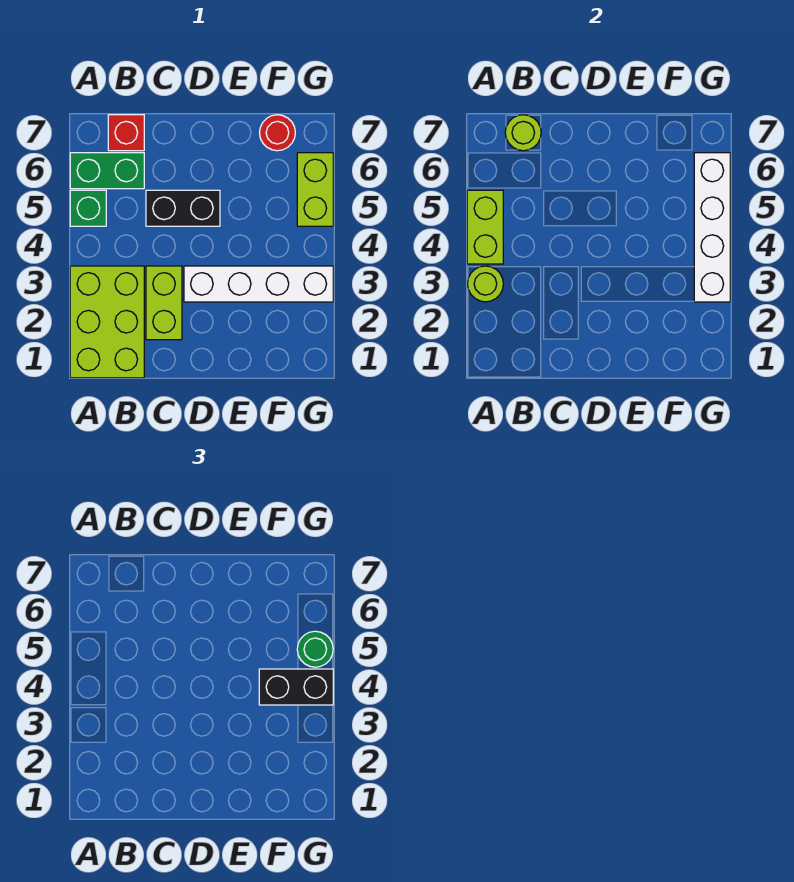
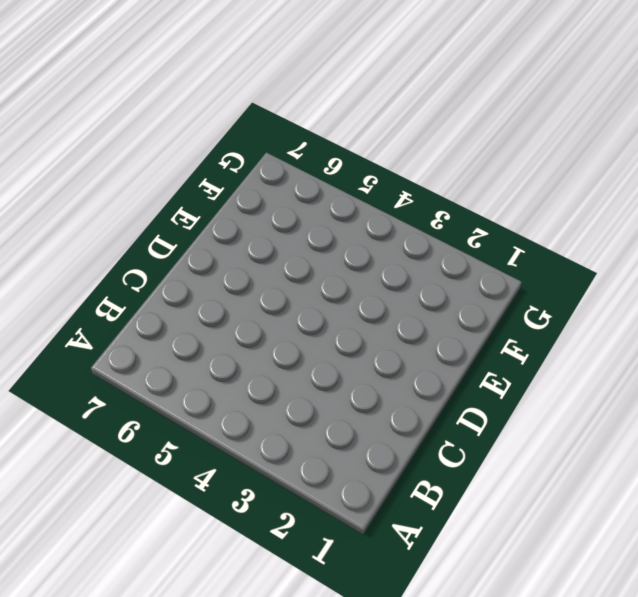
none -> lime brick A1:B3 level 1
none -> green brick A5 level 1
none -> green brick A6:B6 level 1

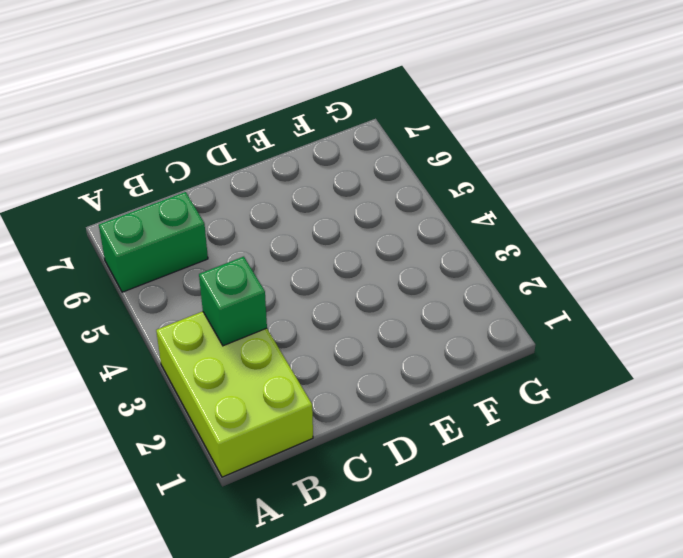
green brick B3 level 2 -> green brick A5 level 1
none -> red brick B7 level 1
none -> lime brick C2:C3 level 1
none -> black brick C5:D5 level 1

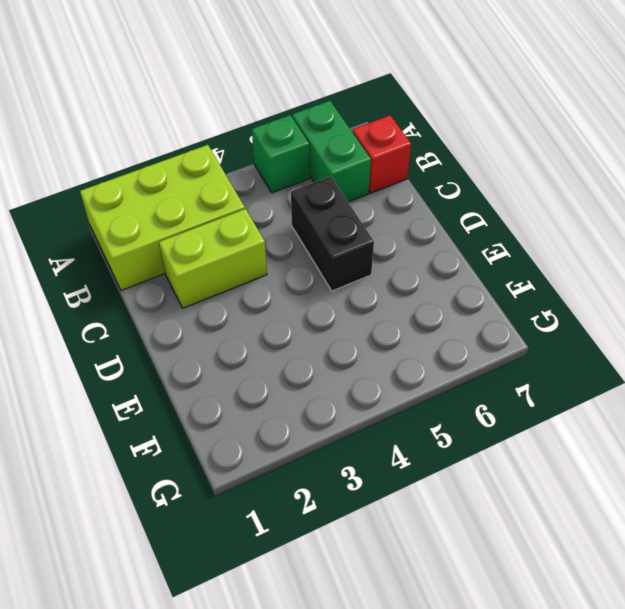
none -> white brick D3:G3 level 1
none -> red round brick F7 level 1
none -> lime brick G5:G6 level 1

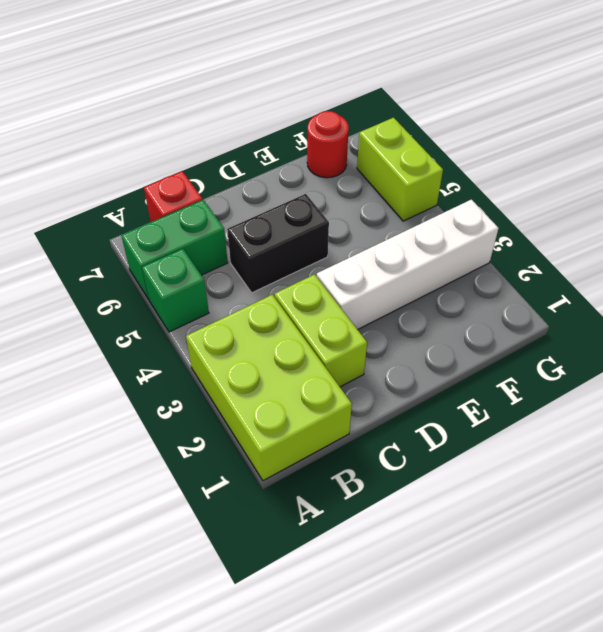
none -> lime round brick A3 level 2
none -> lime brick A4:A5 level 2
none -> lime round brick B7 level 2

